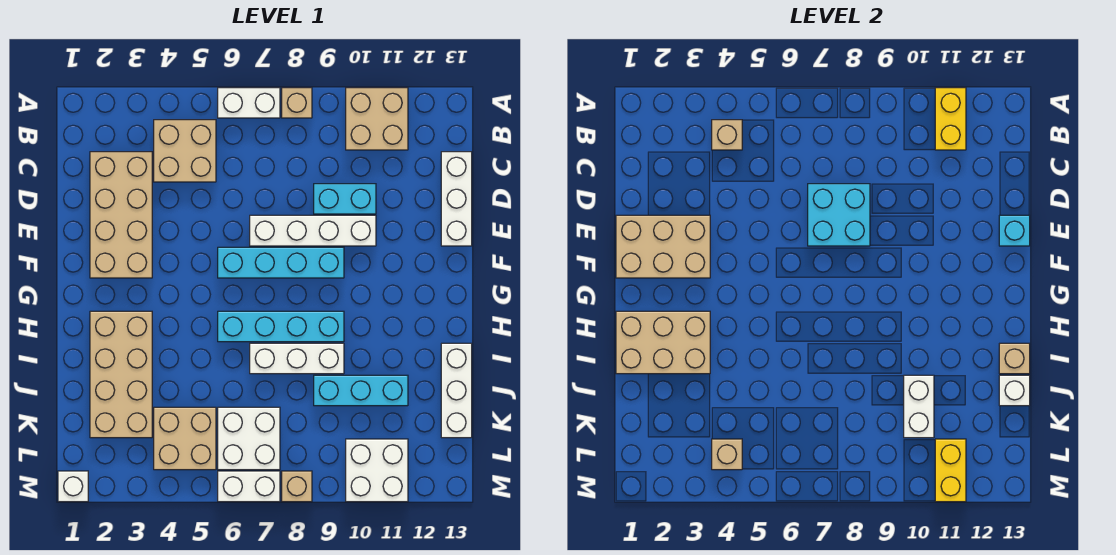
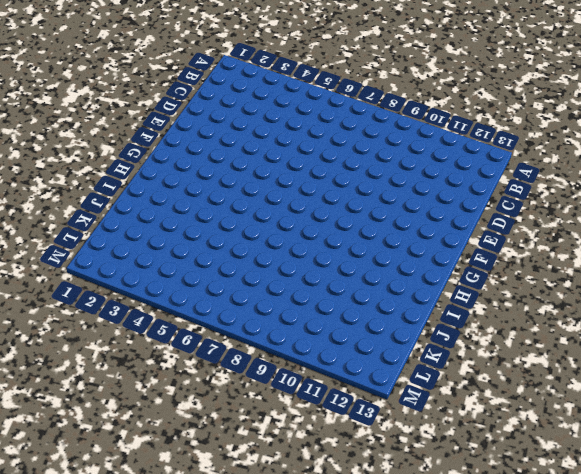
none -> white brick A6:A7 level 1
none -> tan brick A8 level 1
none -> tan brick A10:B11 level 1
none -> tan brick B4:C5 level 1

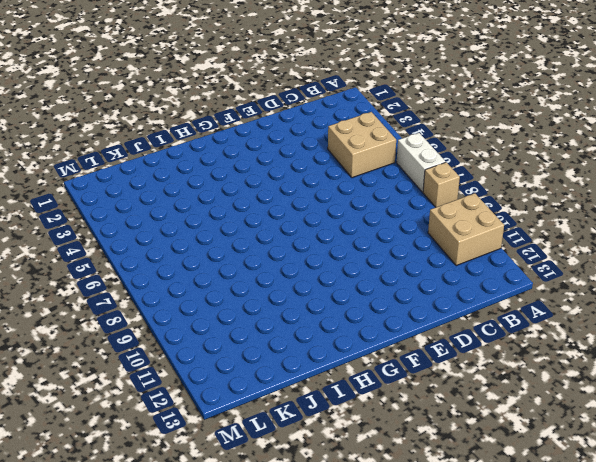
none -> tan brick C2:F3 level 1
none -> white brick C13:E13 level 1
none -> cyan brick D9:D10 level 1
none -> white brick E7:E10 level 1

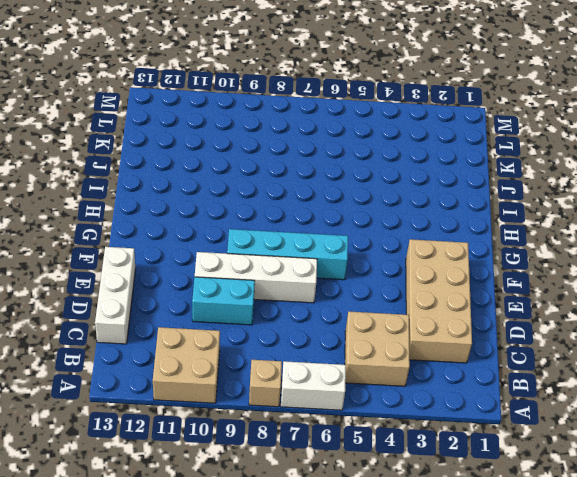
none -> tan brick H2:K3 level 1
none -> cyan brick H6:H9 level 1
none -> white brick I7:I9 level 1
none -> white brick I13:K13 level 1

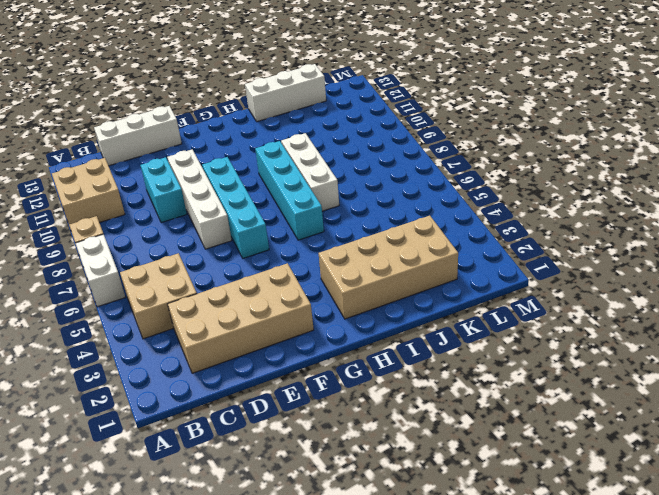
none -> cyan brick J9:J11 level 1
none -> tan brick K4:L5 level 1
none -> white brick K6:L7 level 1
none -> white brick L10:M11 level 1

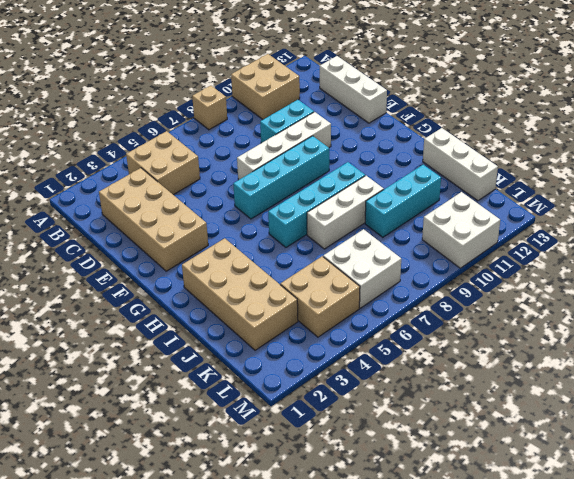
none -> white brick A6:A7 level 1
none -> white brick M1 level 1
none -> white brick M6:M7 level 1
none -> tan brick M8 level 1

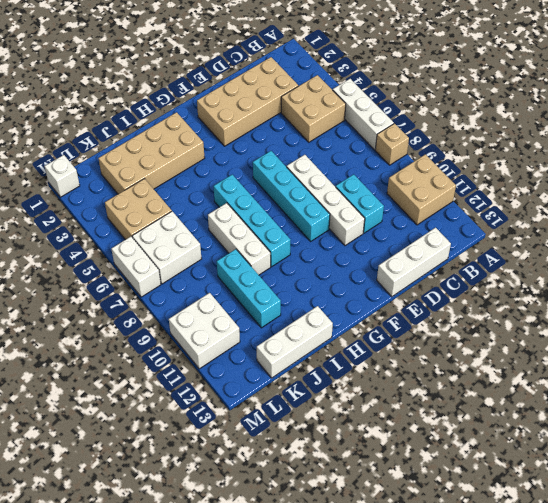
white brick A5:A7 level 1 -> white brick A6:A7 level 1
none -> tan brick M8 level 1
none -> yellow brick A11:B11 level 2
none -> tan brick B4 level 2
none -> cyan brick D7:E8 level 2

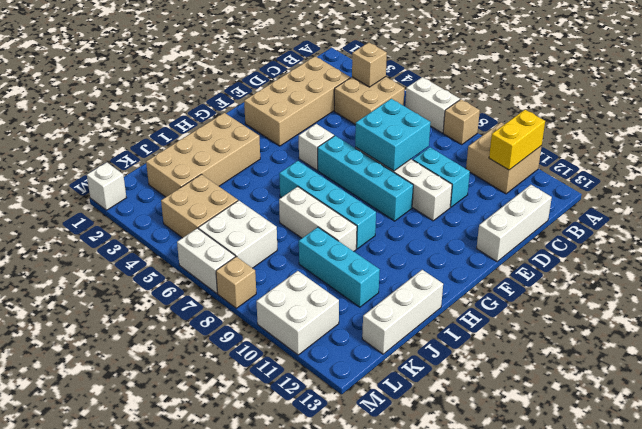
white brick F5 level 1 -> white brick J13 level 2
none -> tan brick E1:F3 level 2
none -> cyan brick E13 level 2
none -> tan brick H1:I3 level 2
none -> tan brick I13 level 2

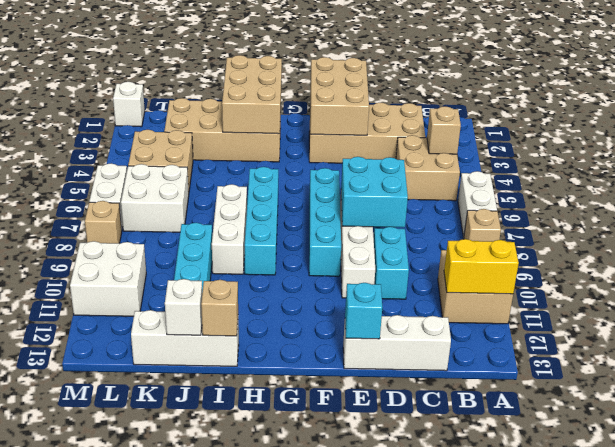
none -> white brick J10:K10 level 2
none -> tan brick L4 level 2
none -> yellow brick L11:M11 level 2

